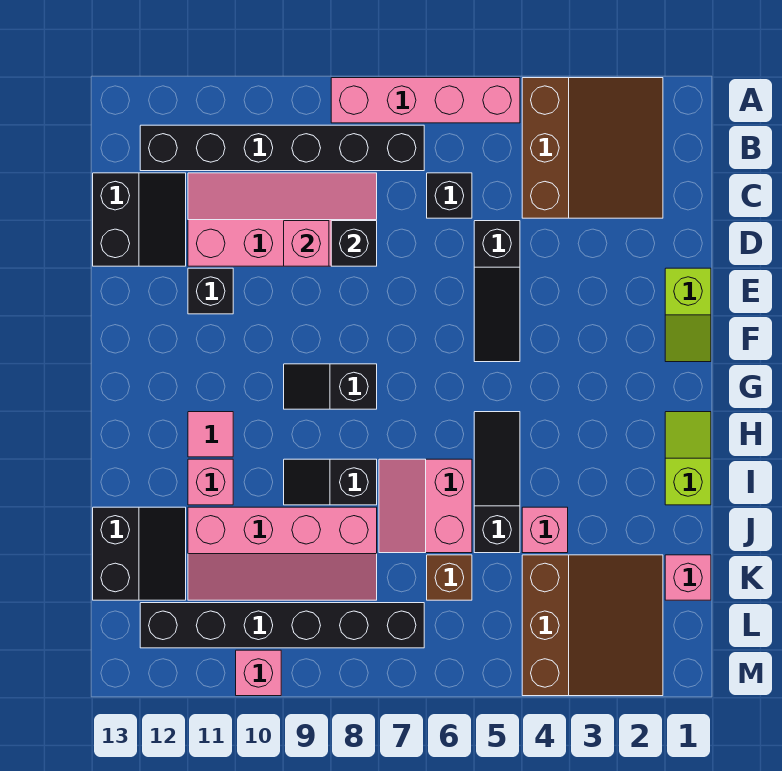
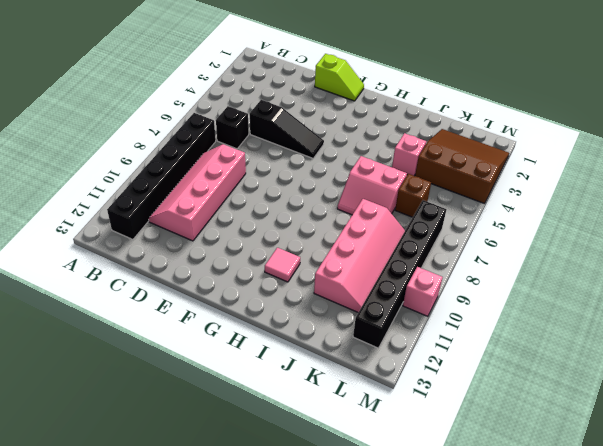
none -> brown slope A2:C4 level 1 top 4
none -> pink brick A5:A8 level 1
none -> black slope C12:D13 level 1 top 13

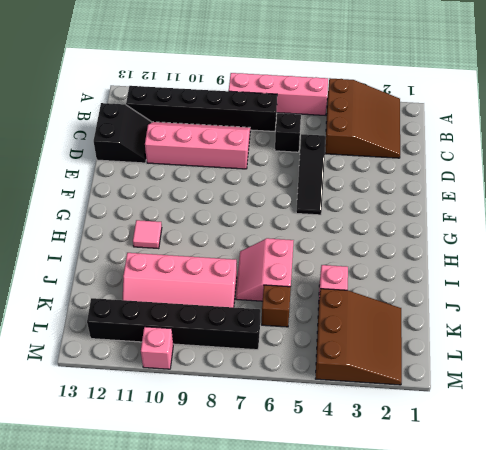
none -> lime slope E1:F1 level 1 top E
none -> black brick E11 level 1
none -> black slope G8:G9 level 1 top 8

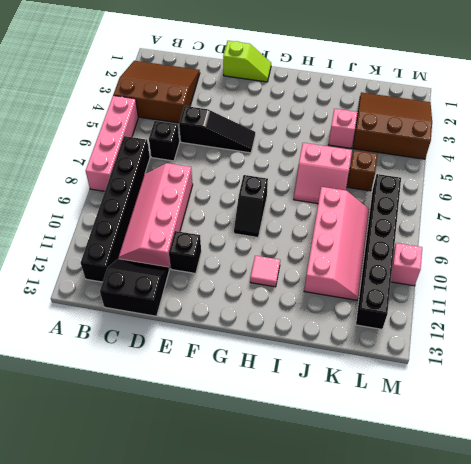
none -> lime slope H1:I1 level 1 top I
none -> black slope H5:J5 level 1 top J
none -> black slope I8:I9 level 1 top 8

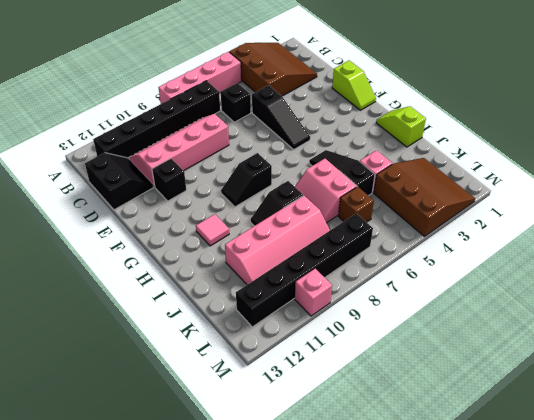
none -> pink brick I11 level 1
none -> black slope J12:K13 level 1 top 13
none -> pink brick K1 level 1

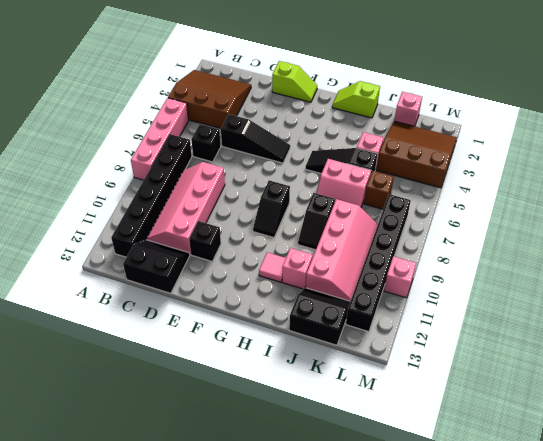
none -> black brick D8 level 2
none -> pink brick D9 level 2

